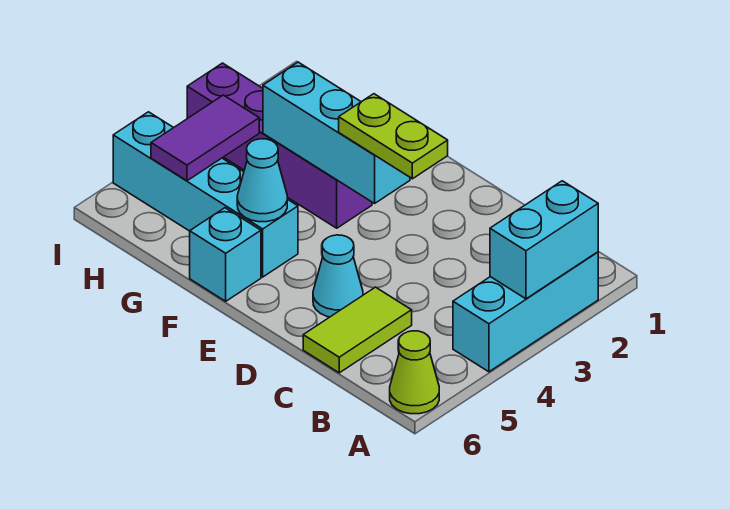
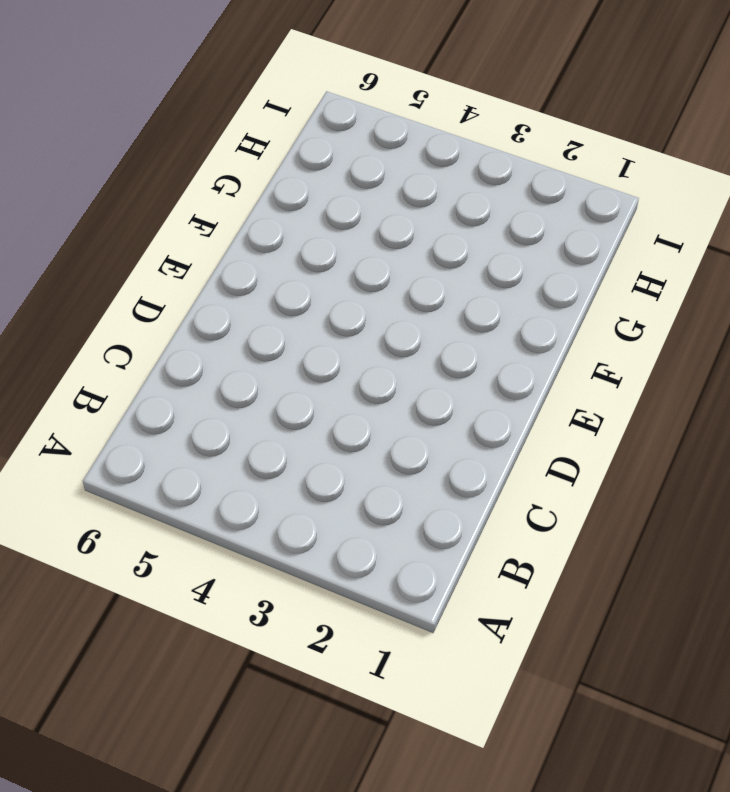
none -> cyan brick A2:A4 level 1
none -> lime cone A6 level 1
none -> lime tile C5:C6 level 1

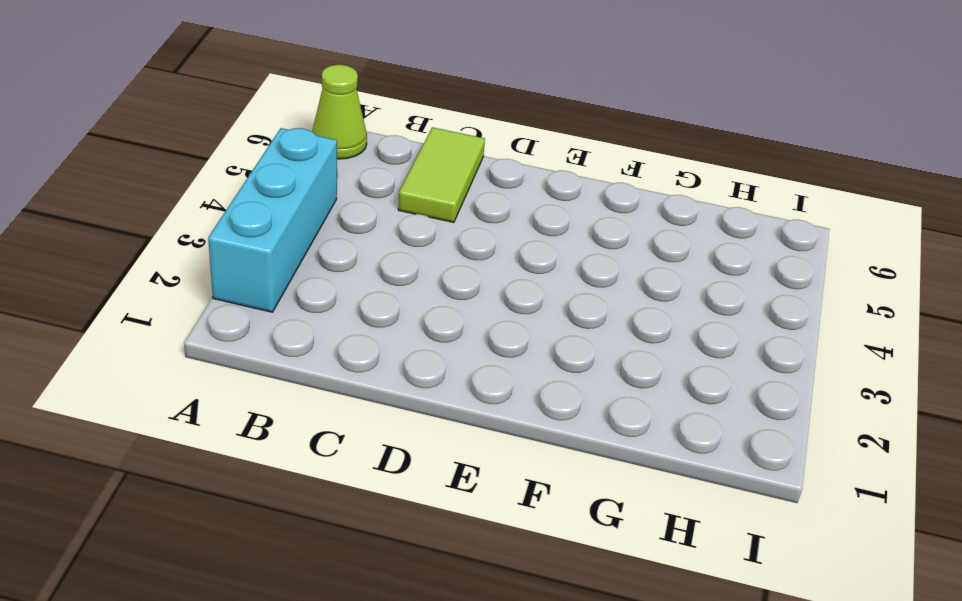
none -> cyan cone D5 level 1
none -> purple brick F3:I3 level 1
none -> cyan brick F5:I5 level 1

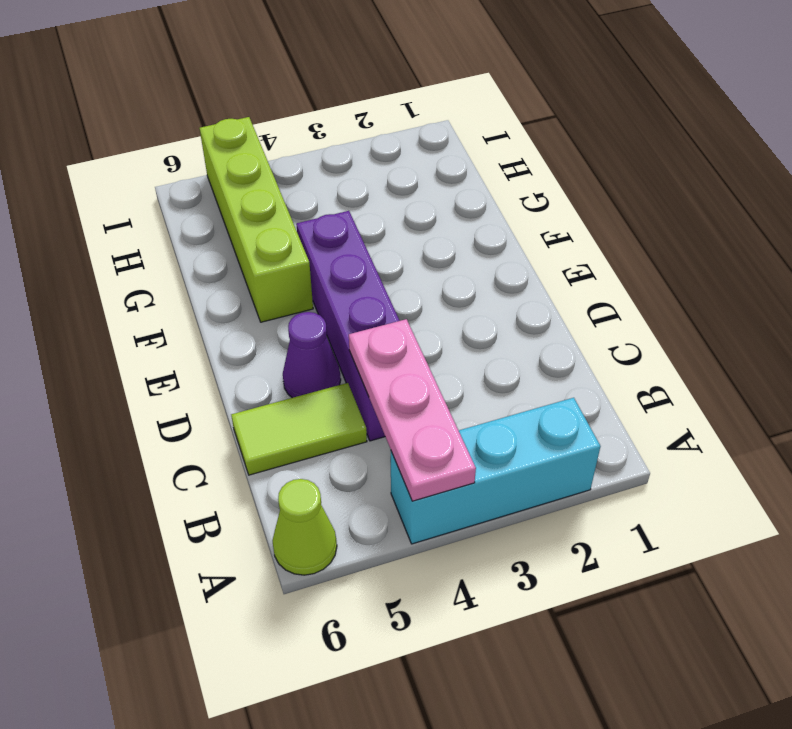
pink plate A4:C4 level 2 -> none
purple brick C4:F4 level 1 -> purple brick F3:I3 level 1
purple cone D5 level 1 -> cyan cone D5 level 1
lime brick F5:I5 level 1 -> cyan brick F5:I5 level 1
none -> cyan brick F6 level 1
none -> cyan brick A2:A3 level 2
none -> cyan brick E3:G3 level 2

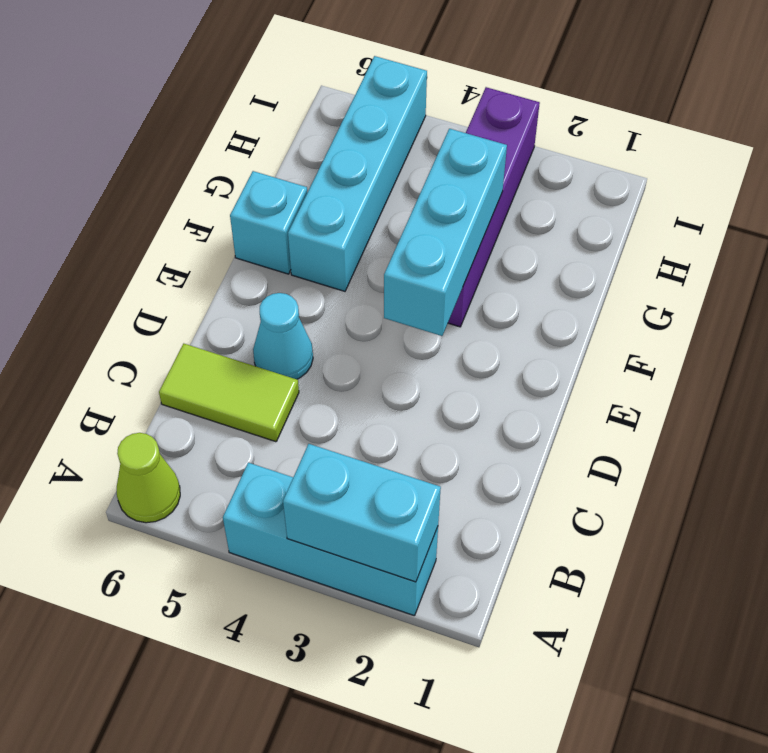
none -> cyan cone F5 level 2
none -> purple tile H4:H5 level 2
none -> lime plate D3:E3 level 3

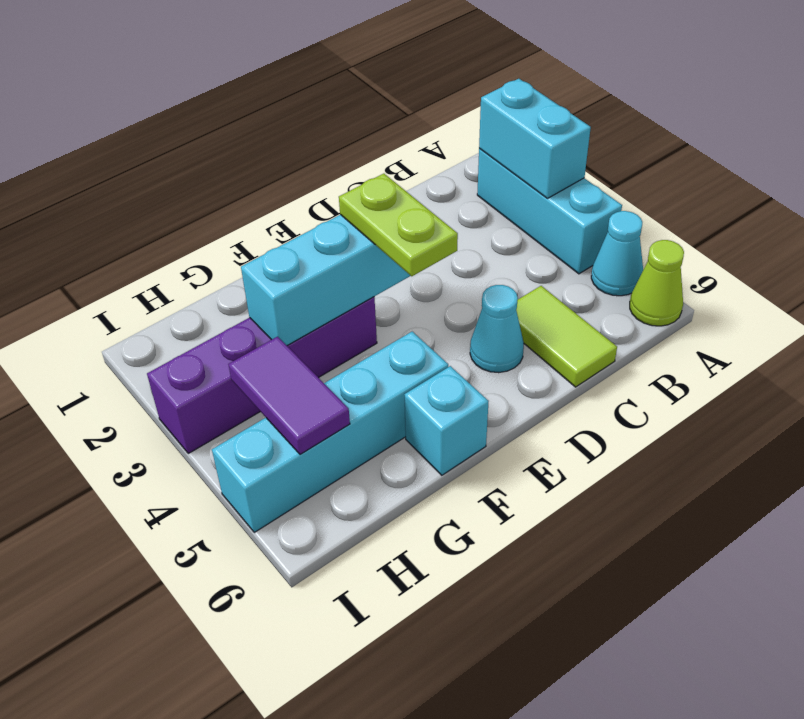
cyan cone A5 level 1 -> cyan cone F5 level 2
lime plate E3:E4 level 3 -> lime plate D3:E3 level 3

